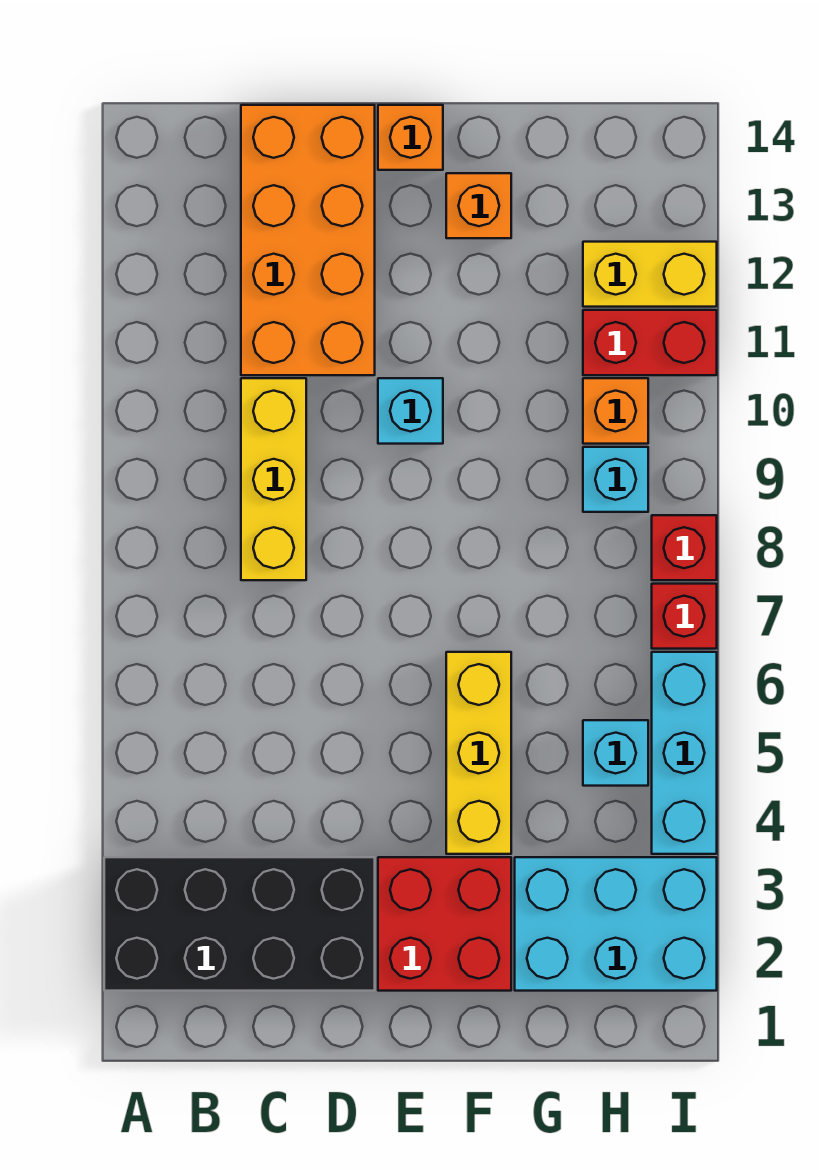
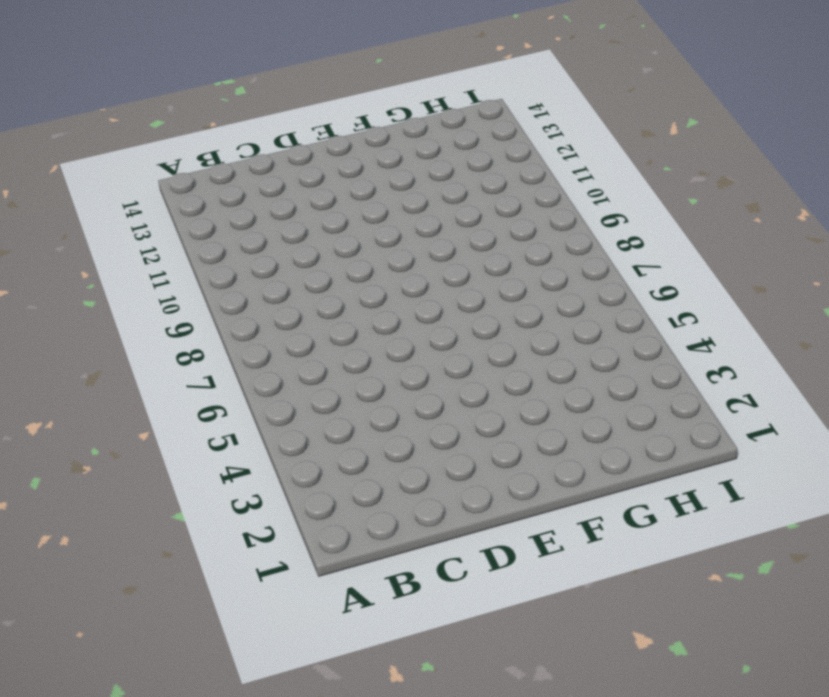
none -> black brick A2:D3 level 1
none -> yellow brick C8:C10 level 1
none -> orange brick C11:D14 level 1

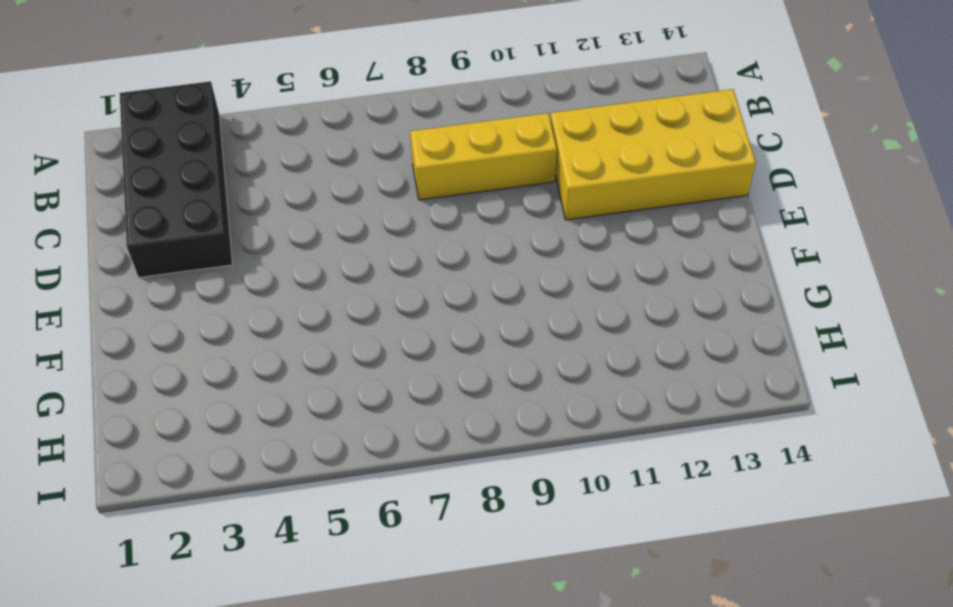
yellow brick C11:D14 level 1 -> orange brick C11:D14 level 1
none -> red brick E2:F3 level 1
none -> cyan brick E10 level 1
none -> orange brick E14 level 1

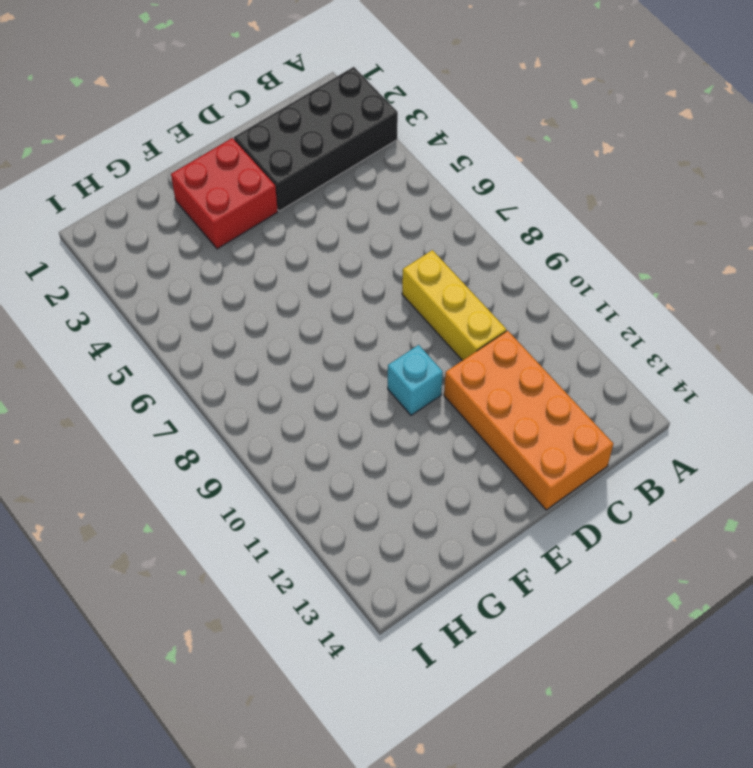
none -> orange brick E14 level 1
none -> yellow brick F4:F6 level 1
none -> orange brick F13 level 1

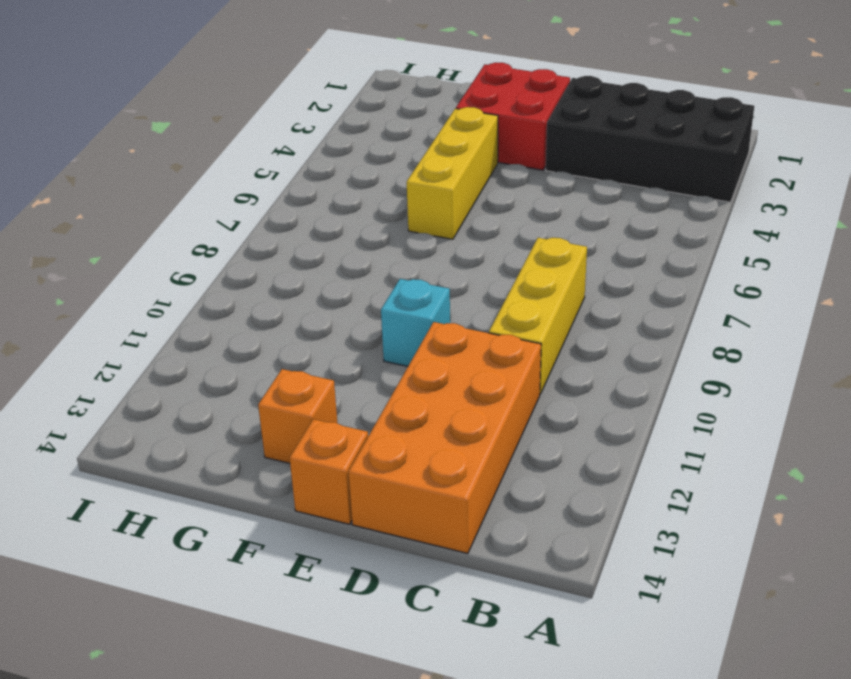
none -> cyan brick G2:I3 level 1
none -> cyan brick H5 level 1
none -> cyan brick H9 level 1

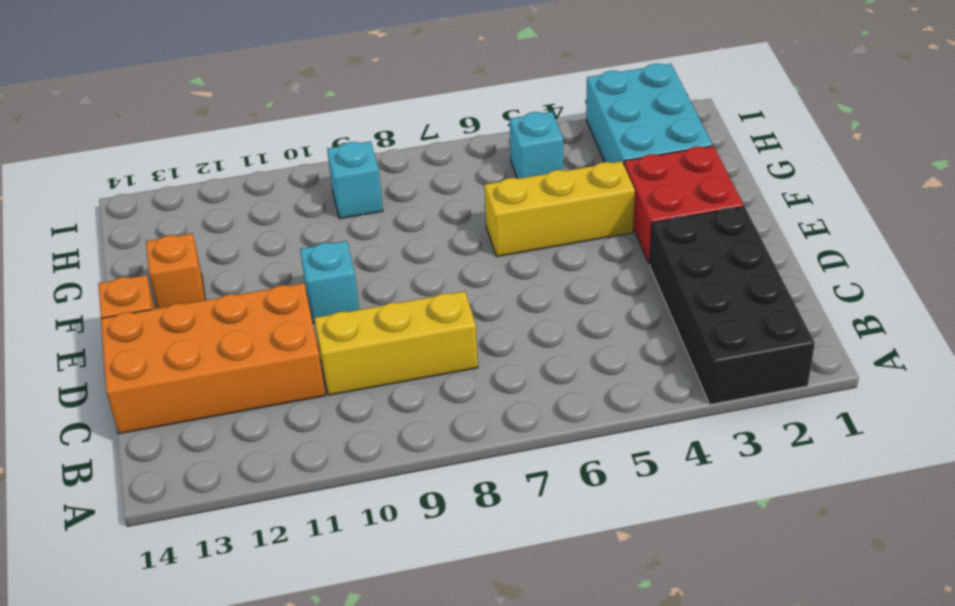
none -> orange brick H10 level 1
none -> red brick H11:I11 level 1
none -> yellow brick H12:I12 level 1

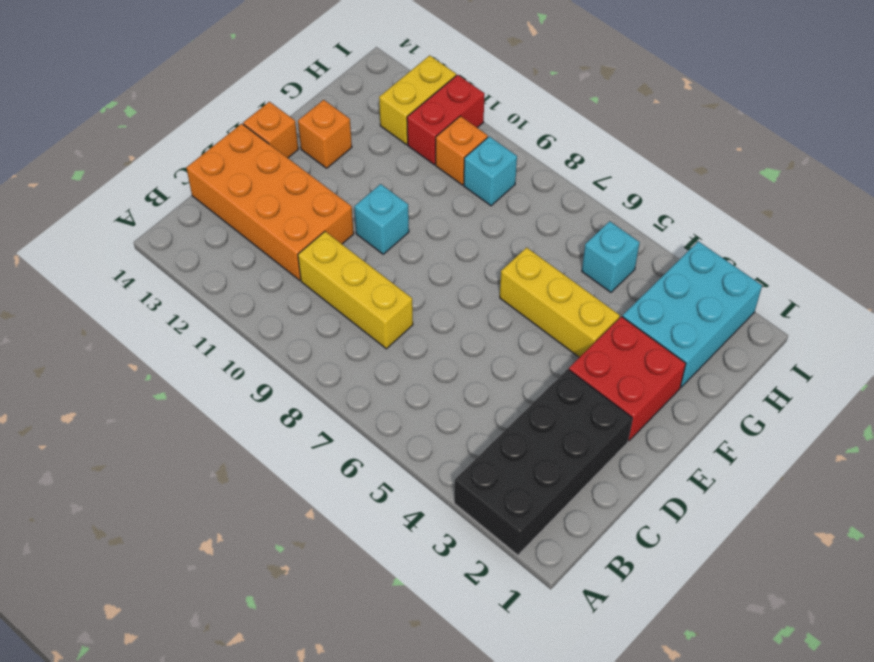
none -> cyan brick I4:I6 level 1
none -> red brick I7 level 1
none -> red brick I8 level 1

